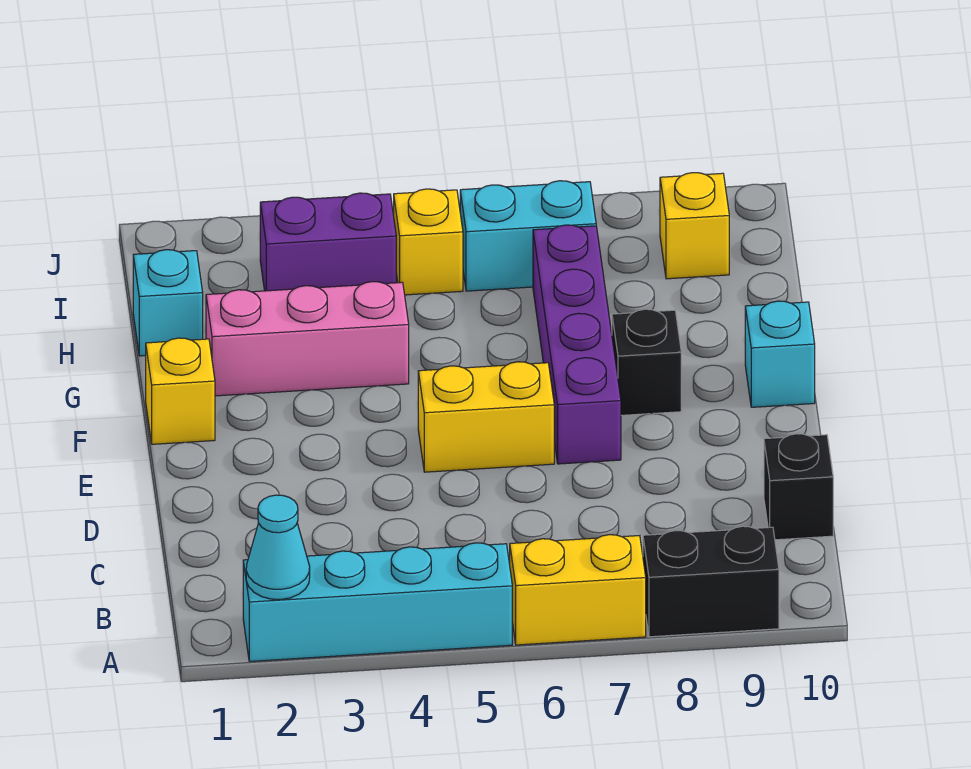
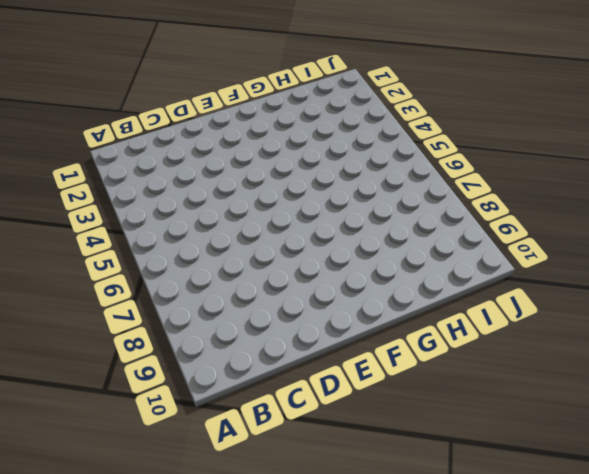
none -> cyan brick A2:A5 level 1
none -> yellow brick A6:A7 level 1
none -> black brick A8:A9 level 1

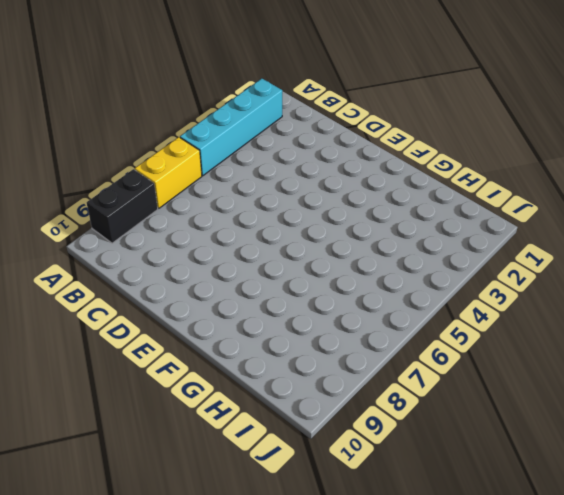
none -> black brick C10 level 1
none -> yellow brick E5:E6 level 1
none -> purple brick E7:H7 level 1

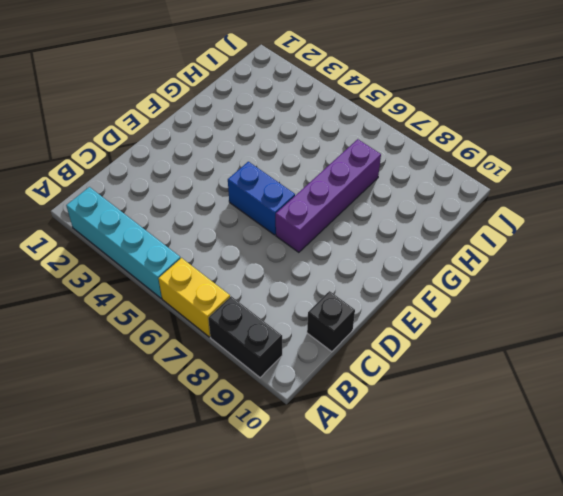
blue brick E5:E6 level 1 -> yellow brick E5:E6 level 1
none -> yellow brick F1 level 1
none -> black brick F8 level 1
none -> cyan brick F10 level 1

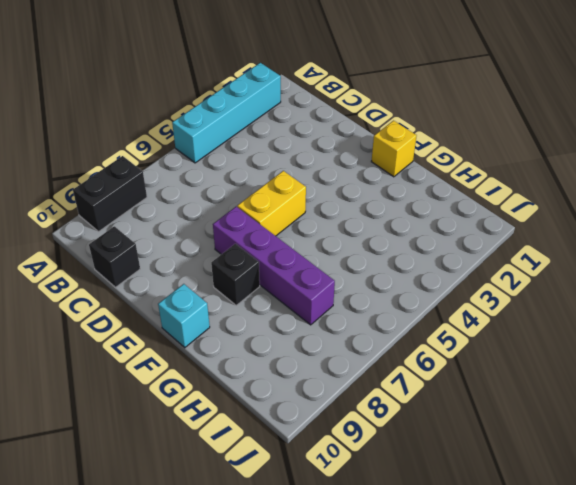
none -> yellow brick A6:A7 level 1
none -> pink brick G2:G4 level 1
none -> cyan brick H1 level 1

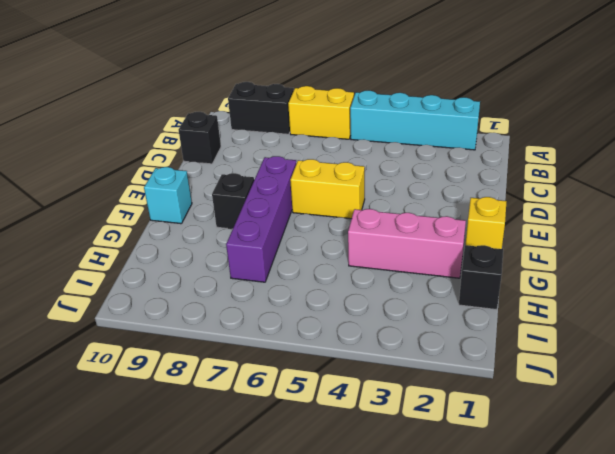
black brick H1 level 1 -> cyan brick H1 level 1
none -> purple brick I3:I4 level 1
none -> yellow brick I5 level 1
none -> cyan brick I6:I7 level 1

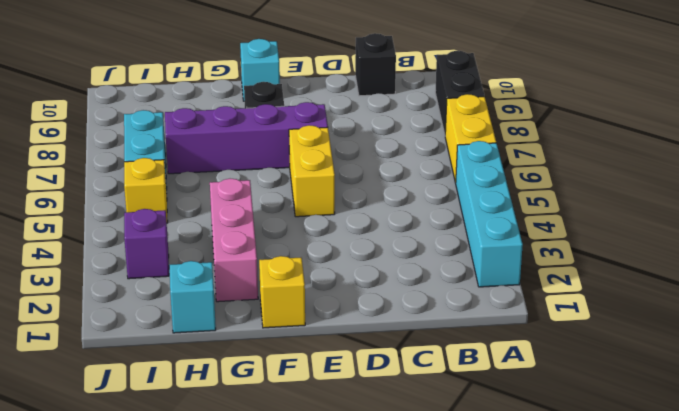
purple brick I3 level 1 -> purple brick I3:I4 level 1
none -> yellow brick I9 level 1
none -> cyan cone A2 level 2

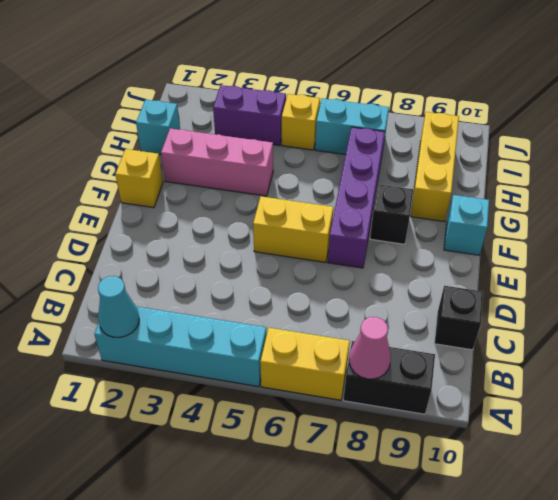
pink cone A8 level 2 -> none
yellow brick G9:I9 level 1 -> yellow brick I9 level 1

